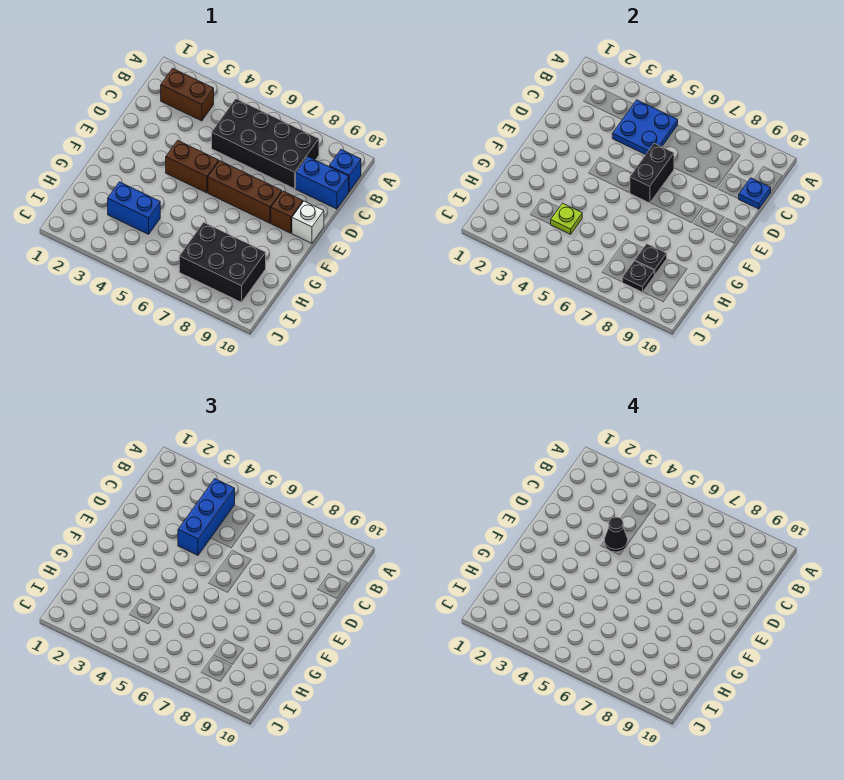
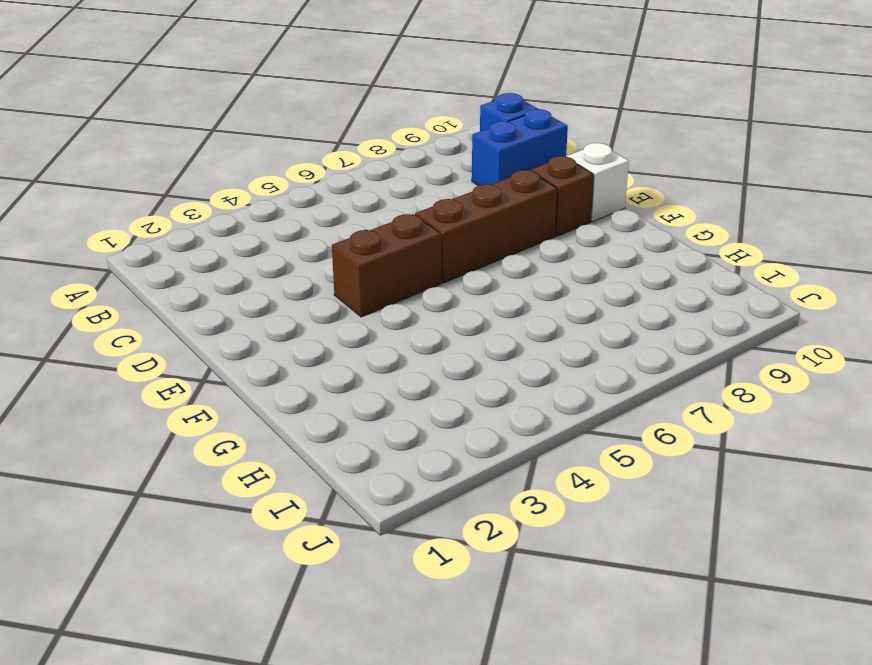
none -> brown brick B2:B3 level 1
none -> black brick B5:C8 level 1
none -> blue brick H3:H4 level 1

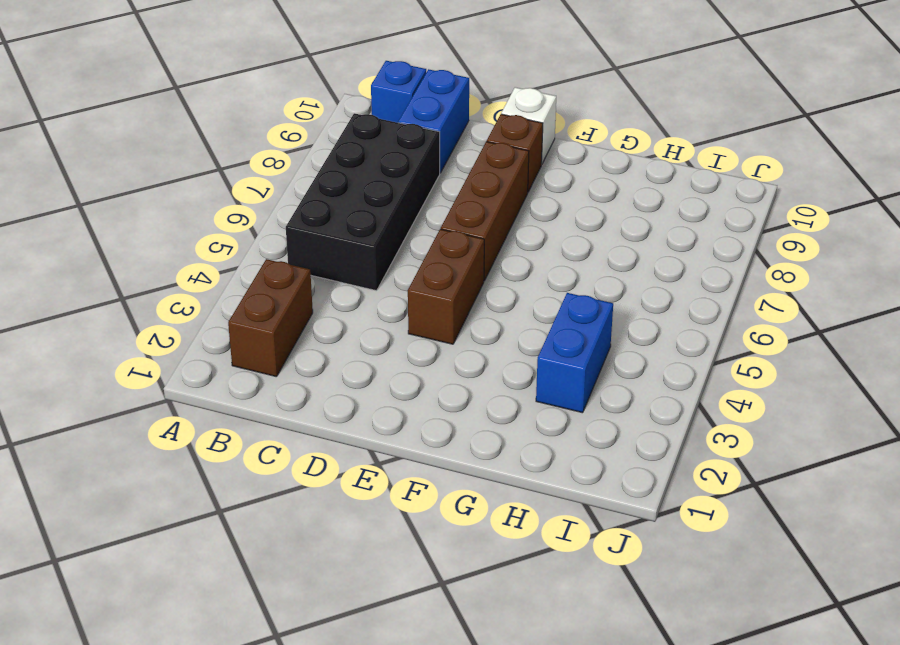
none -> black brick H7:I9 level 1
none -> blue plate B4:C5 level 2
none -> blue plate C10 level 2

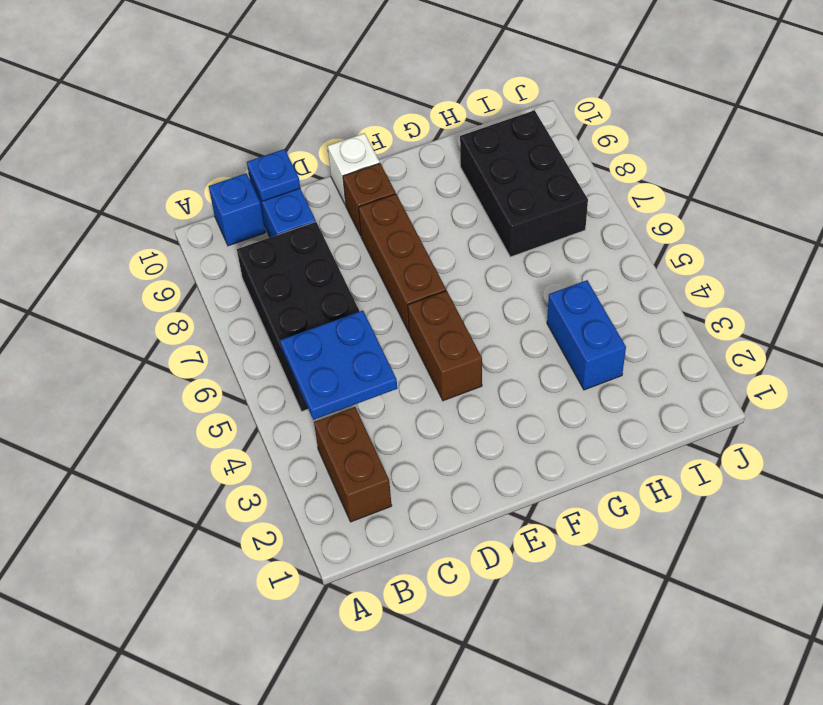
none -> black brick D6:E6 level 2
none -> lime plate H4 level 2
none -> black plate H8 level 2

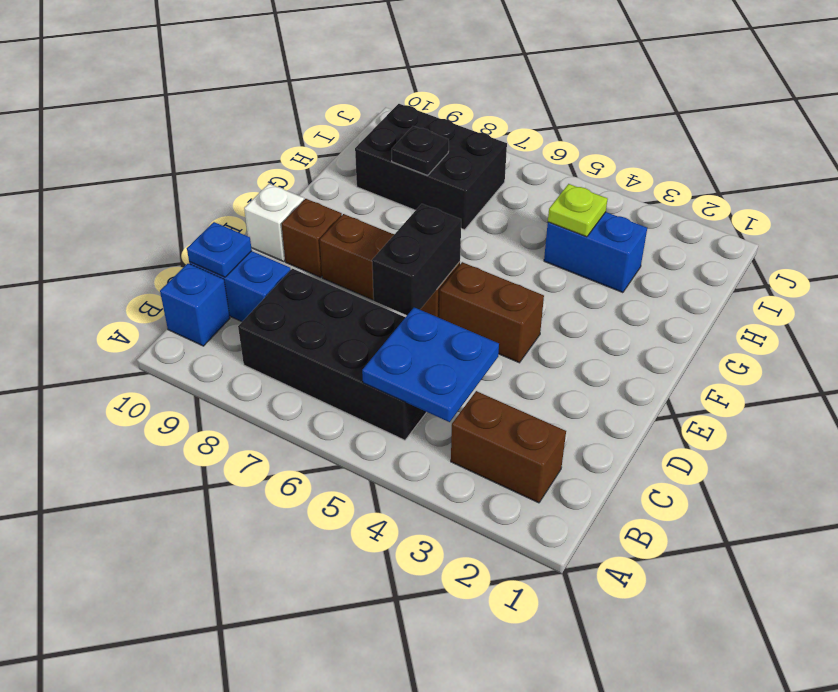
none -> black plate I8 level 2
none -> blue brick B4:D4 level 3
none -> black cone D4 level 4

